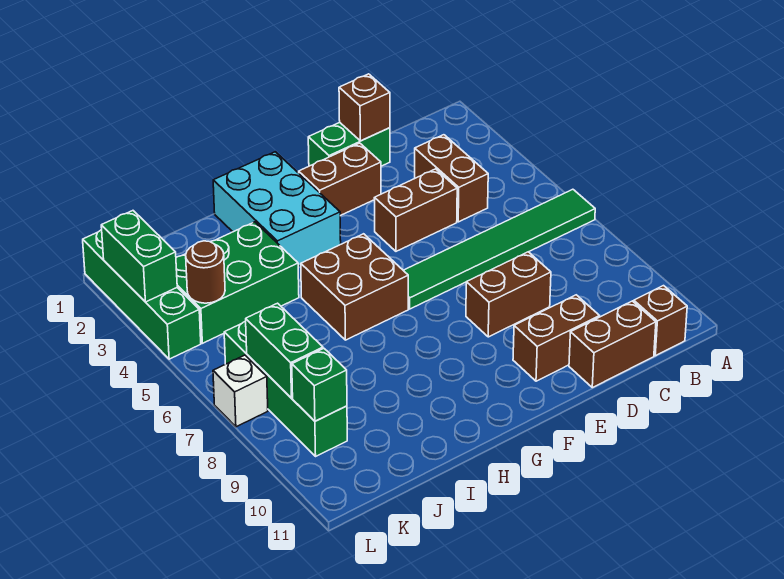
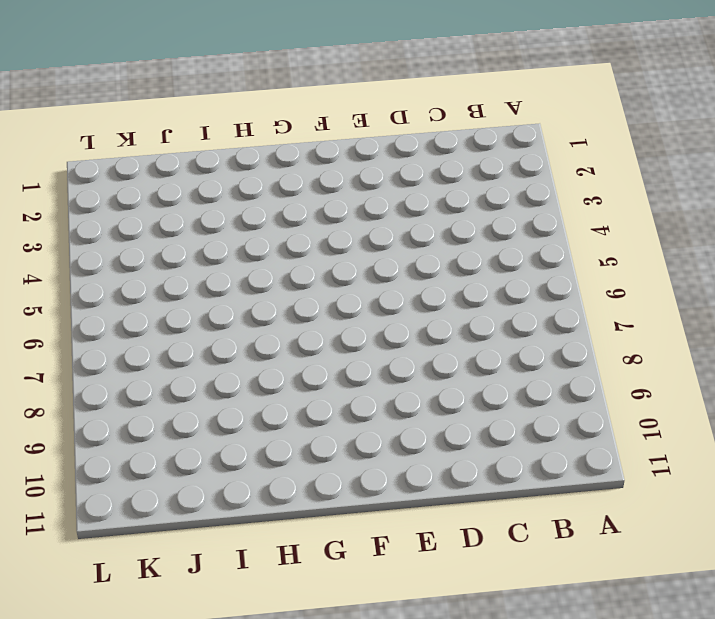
none -> green tile A6:F6 level 1
none -> brown brick B11 level 1
none -> brown brick C3:C4 level 1

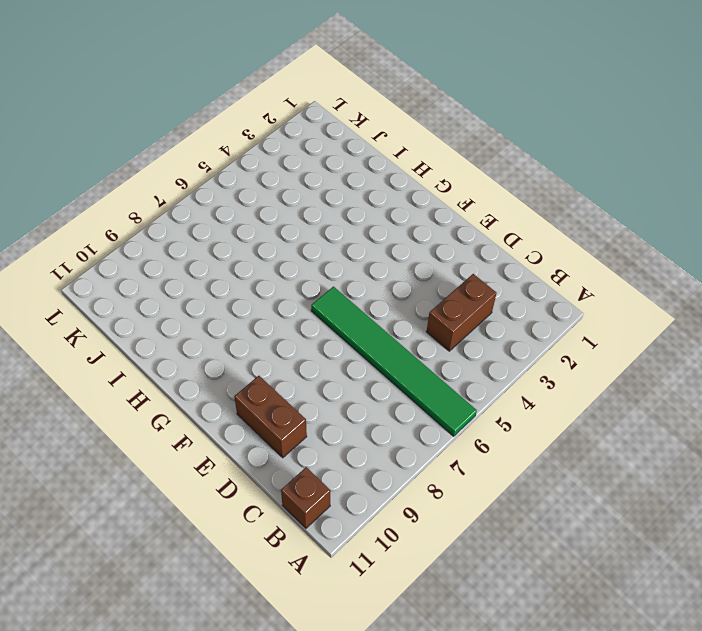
none -> brown brick C11:D11 level 1
none -> green brick D1:E1 level 1
none -> brown brick D4:E4 level 1

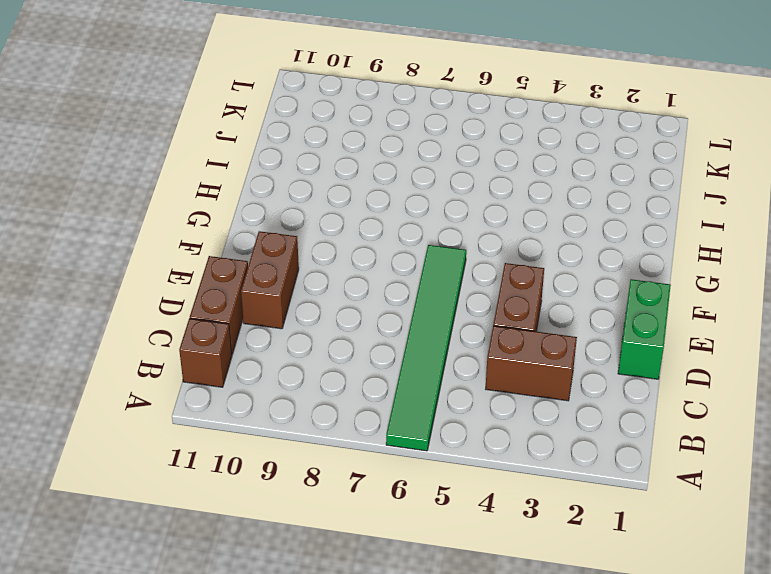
none -> brown brick D8:E8 level 1
none -> brown brick E2:F2 level 1
none -> cyan brick G1:H3 level 1

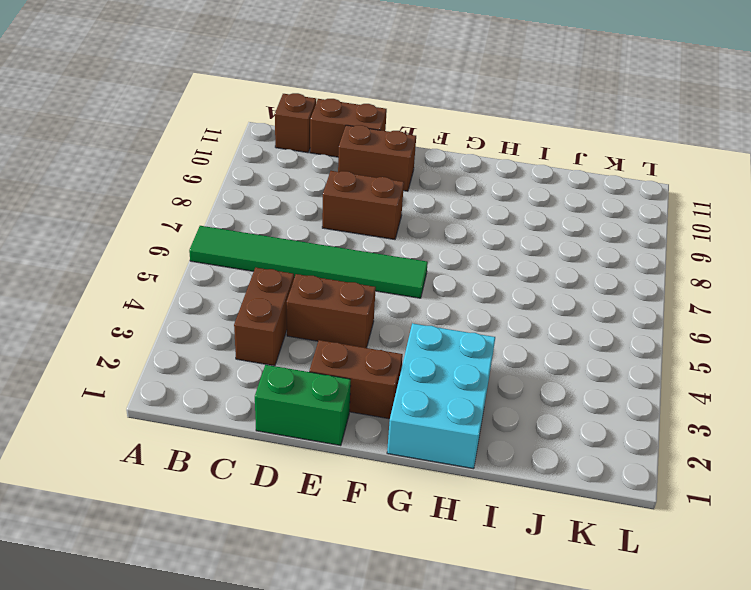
none -> brown brick G5:H6 level 1
none -> green brick I3:K4 level 1
none -> green brick K6:K9 level 1

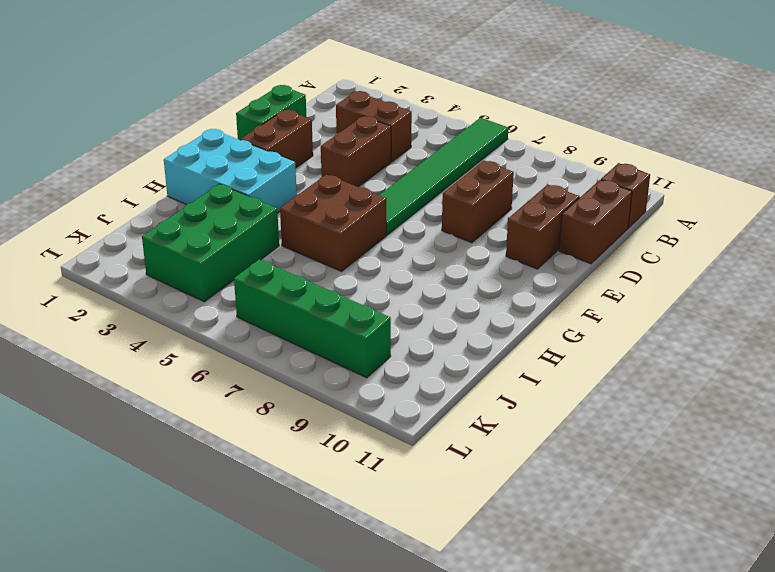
none -> green brick L1:L4 level 1
none -> white brick L7 level 1
none -> brown brick D1 level 2

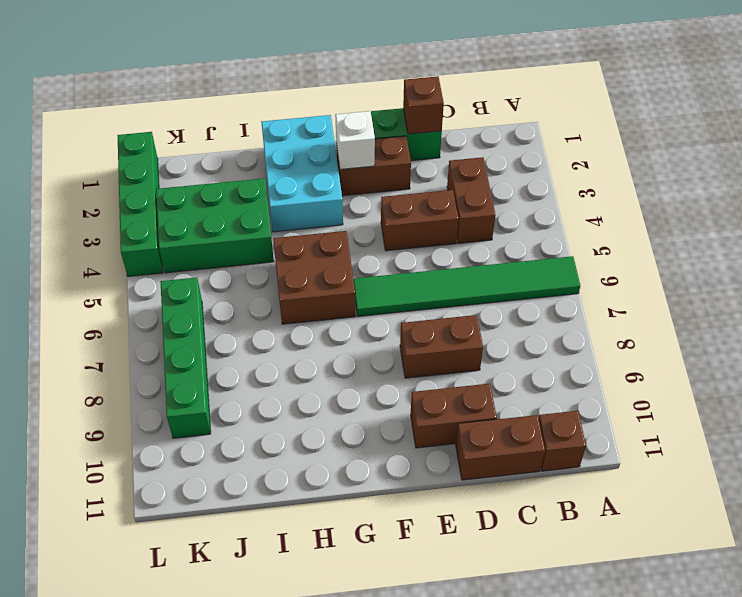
white brick F2 level 2 -> white brick L7 level 1
none -> brown round brick K4 level 2
none -> green brick K7:K8 level 2
none -> green brick K9 level 2

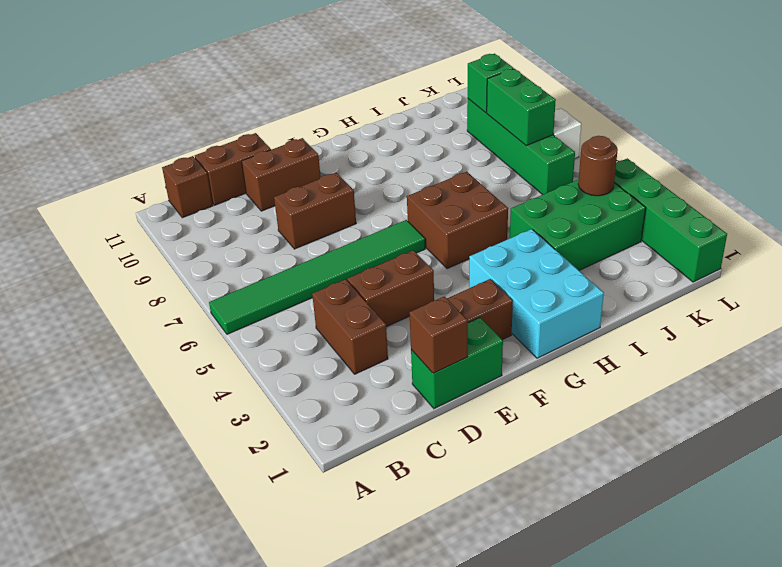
none -> green brick L2:L3 level 2

